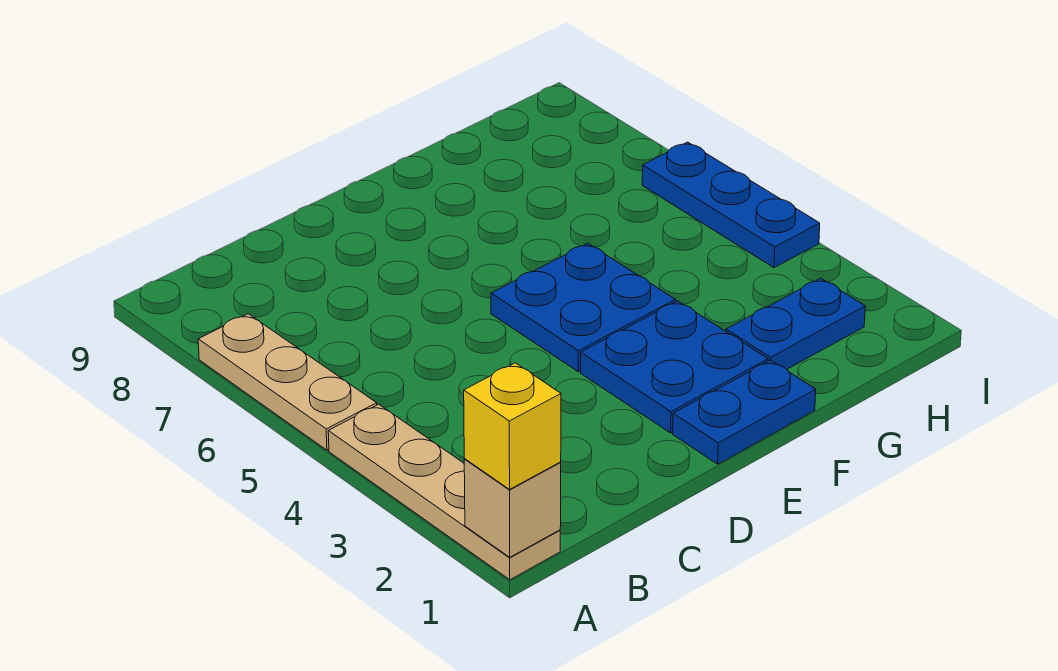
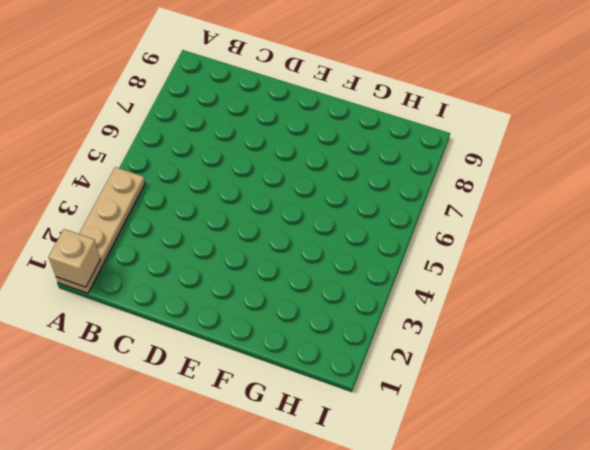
none -> tan plate A5:A7 level 1
none -> blue plate E1:F1 level 1

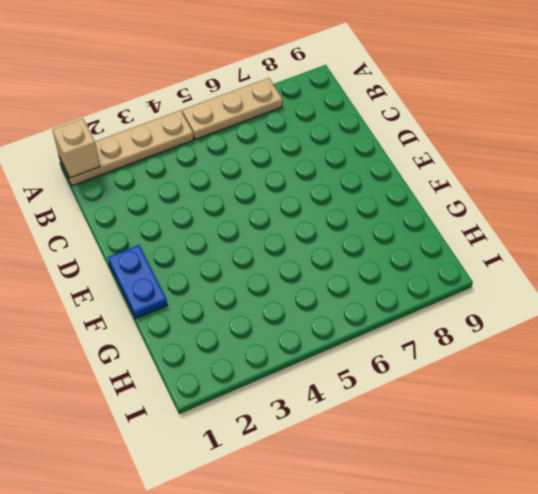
none -> blue plate E2:F3 level 1
none -> blue plate E4:F5 level 1

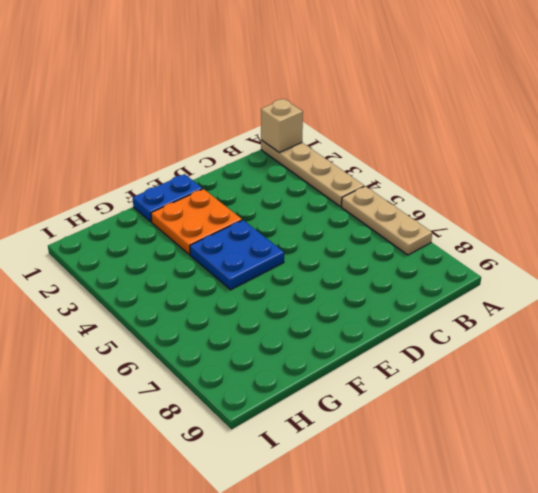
orange plate E2:F3 level 1 -> blue plate E2:F3 level 1
none -> blue plate G2:H2 level 1
none -> blue plate I4:I6 level 1

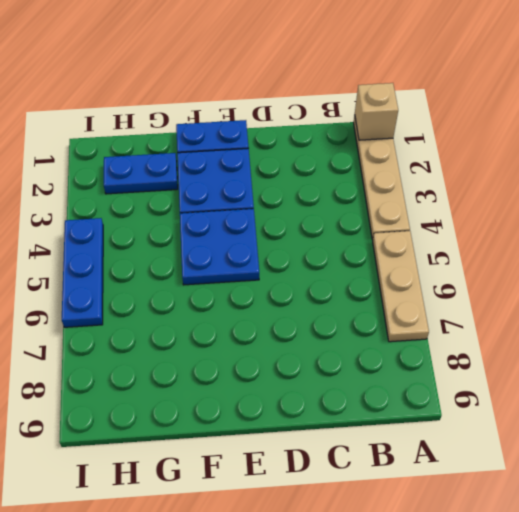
none -> yellow brick A1 level 3

